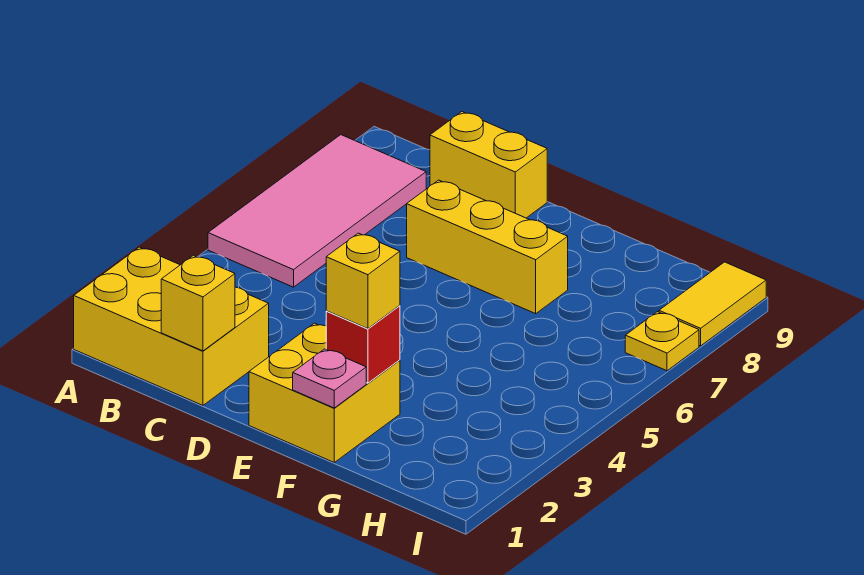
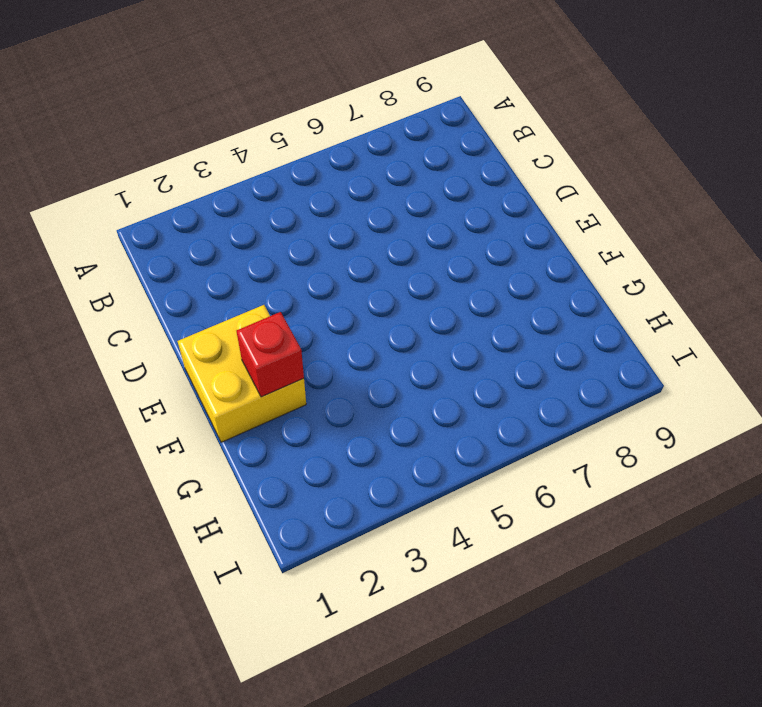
none -> yellow brick A1:C2 level 1
none -> pink tile A5:B8 level 1

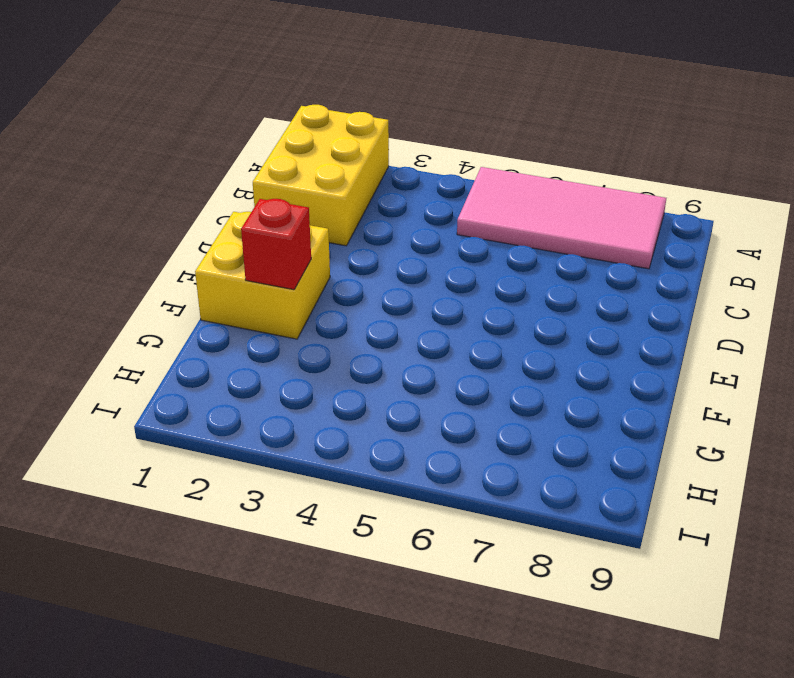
none -> yellow brick C9:D9 level 1
none -> yellow brick D7:F7 level 1

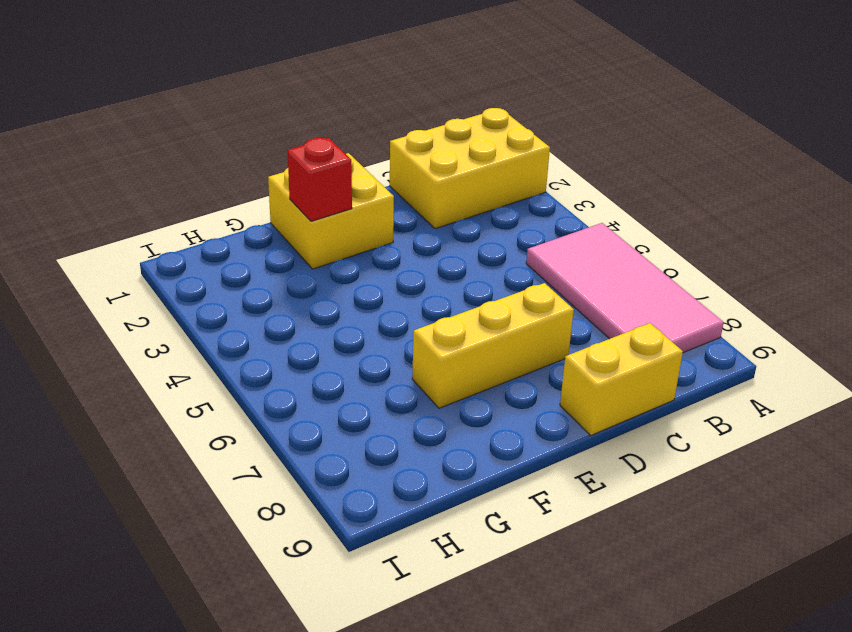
none -> yellow plate I7 level 1
none -> yellow tile I8:I9 level 1

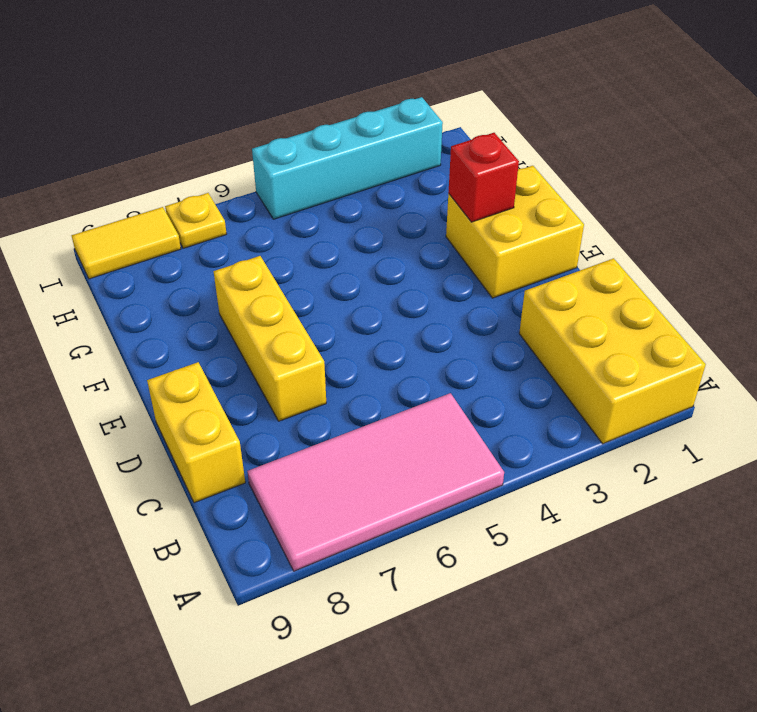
cyan brick I2:I5 level 1 -> none
none -> yellow brick C1 level 2
none -> pink plate F1 level 2

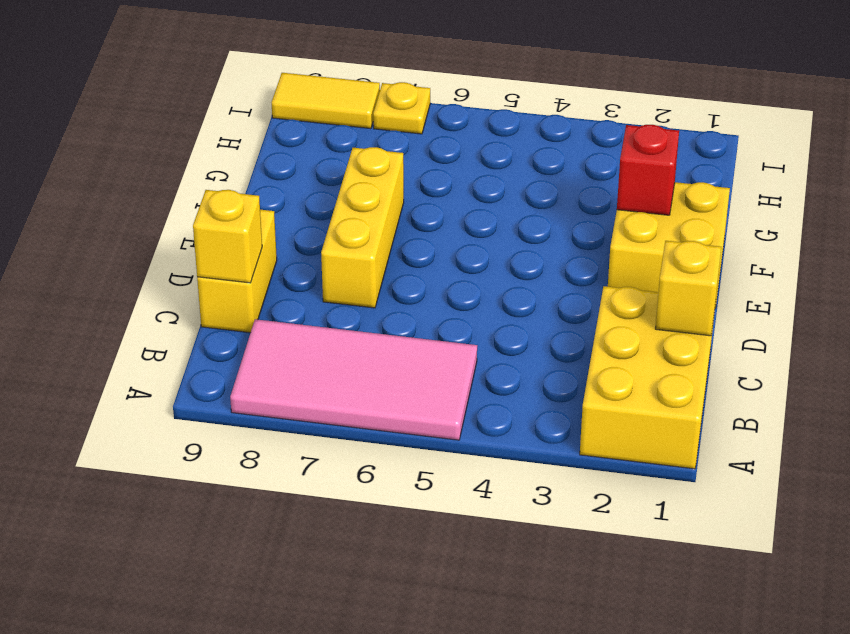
yellow brick C9 level 2 -> yellow brick F2 level 3
none -> pink plate F1 level 2

